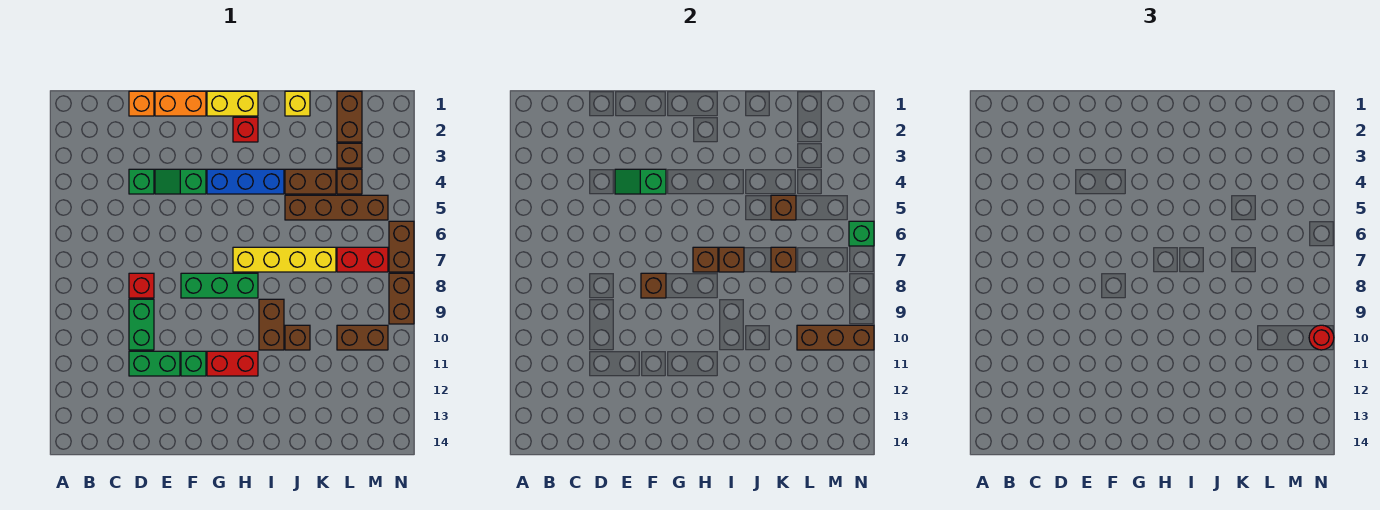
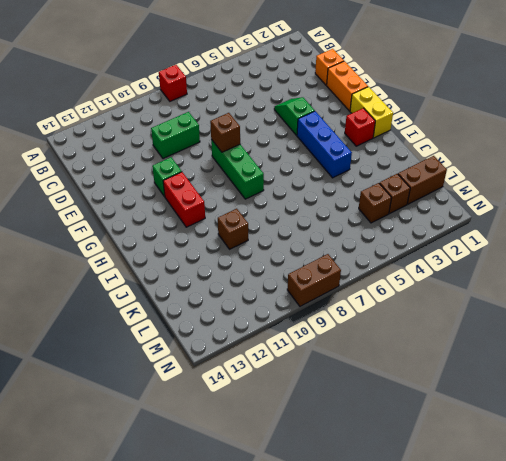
red brick A8 level 1 -> red brick D8 level 1
none -> green brick D4 level 1
none -> green brick D11:E11 level 1
none -> yellow brick H7:K7 level 1
none -> brown brick I9:I10 level 1

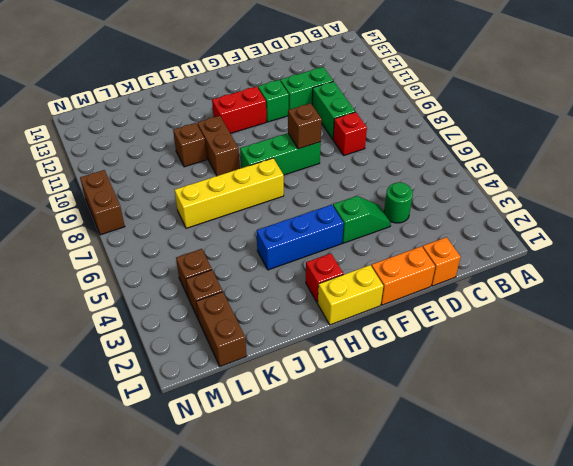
green round brick D4 level 1 -> green brick D4 level 1
none -> yellow brick J1 level 1
none -> brown brick J4:K4 level 1
none -> brown brick J5:M5 level 1
none -> red brick L7:M7 level 1

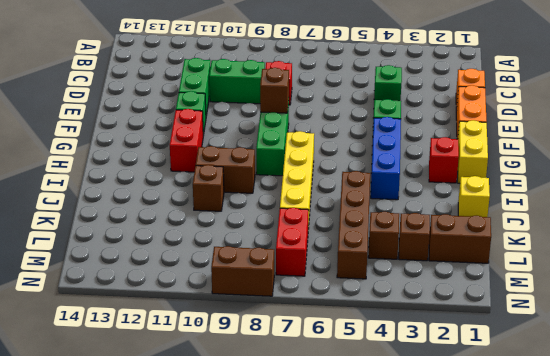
none -> brown brick J4:K4 level 1
none -> brown brick L10:M10 level 1
none -> brown brick N6:N7 level 1
none -> green slope E4:F4 level 2 top F

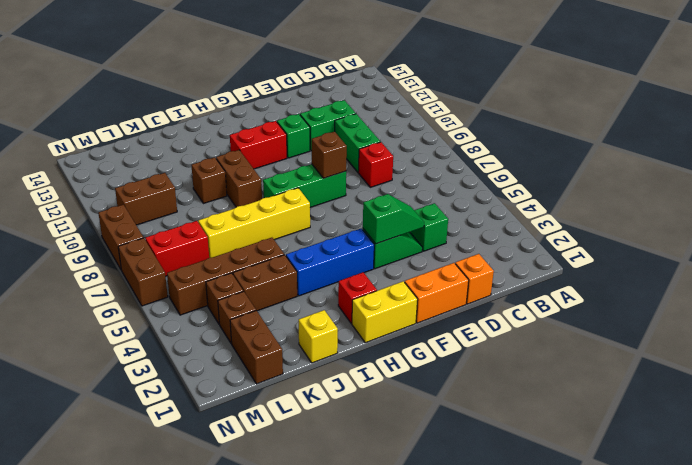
none -> brown brick H7 level 2
none -> brown brick I7 level 2
none -> brown brick K5 level 2
none -> brown brick K7 level 2

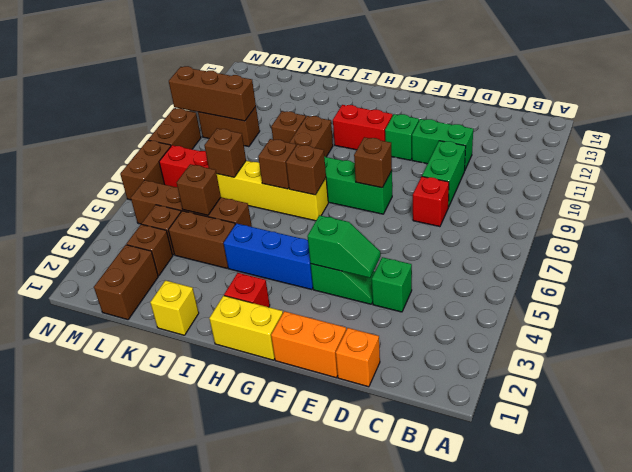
none -> green brick N6 level 2
none -> red round brick N10 level 3

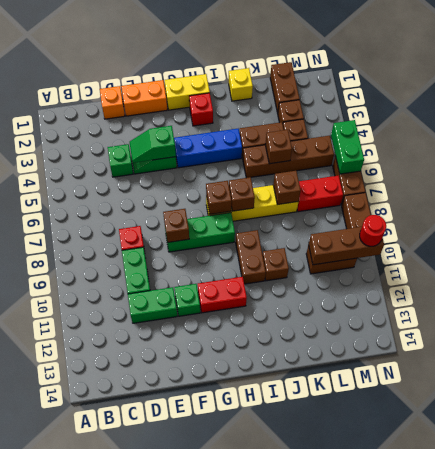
green brick N5:N6 level 2 -> green brick N6 level 2

